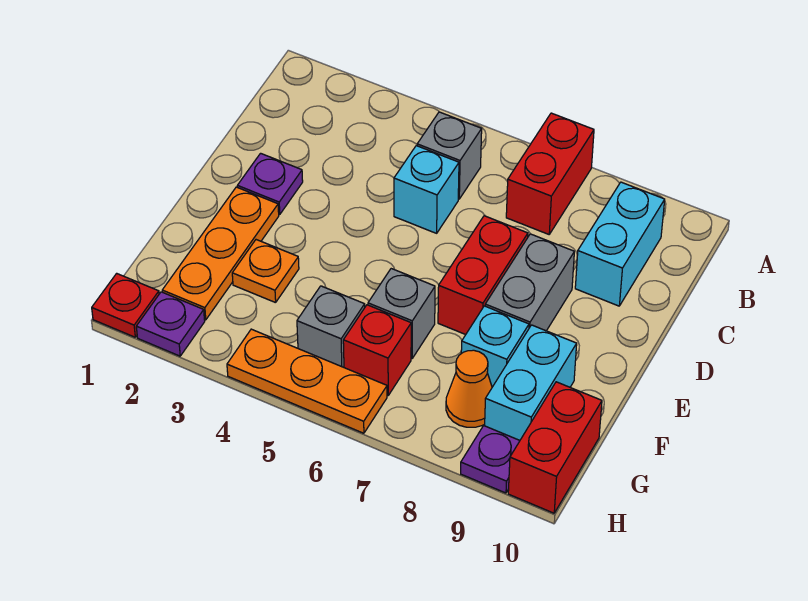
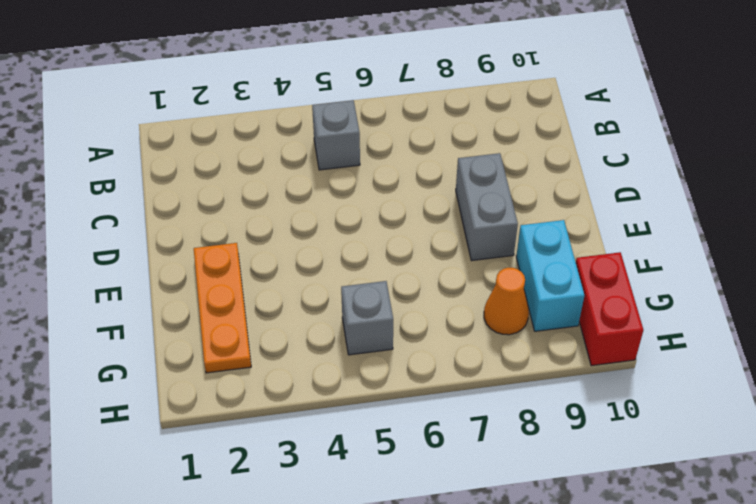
none -> red brick A7:B7 level 1
none -> cyan brick B9:C9 level 1
none -> cyan brick C5 level 1

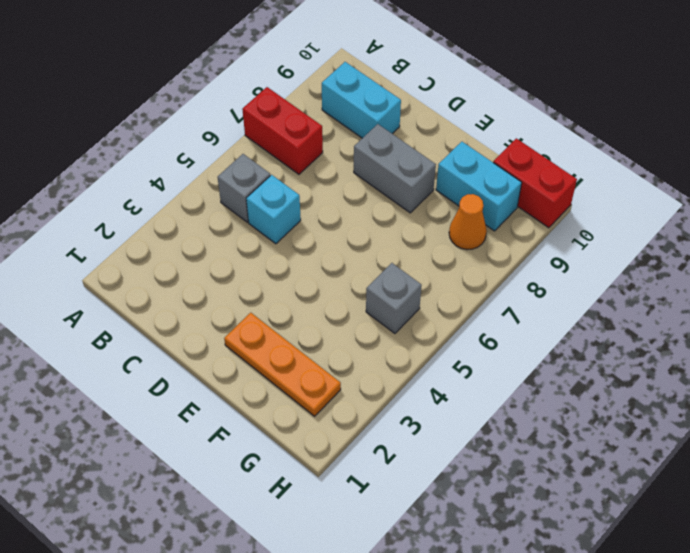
none -> purple plate D2 level 1
none -> red brick D7:E7 level 1
none -> orange plate F3 level 1

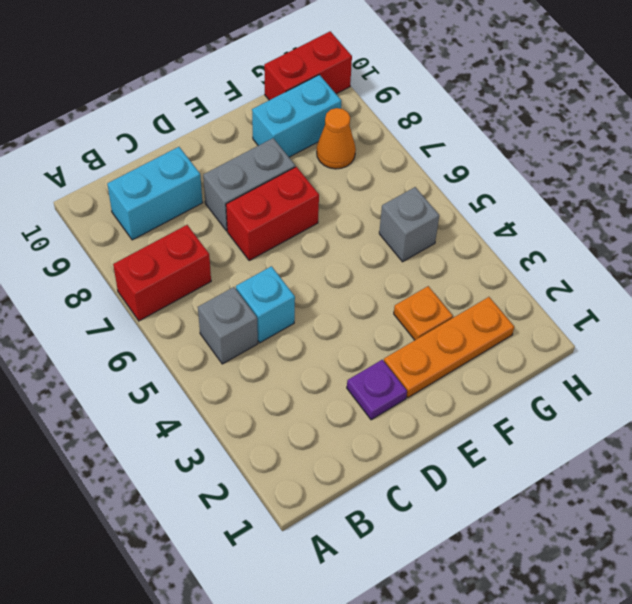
none -> grey brick F6 level 1
none -> cyan brick F8 level 1
none -> red brick G6 level 1

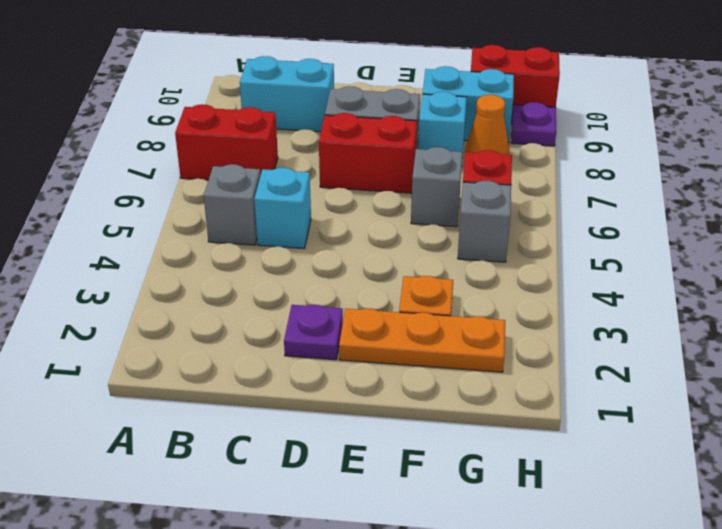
none -> red plate H1 level 1
none -> purple plate H2 level 1
none -> orange plate H4:H6 level 1

